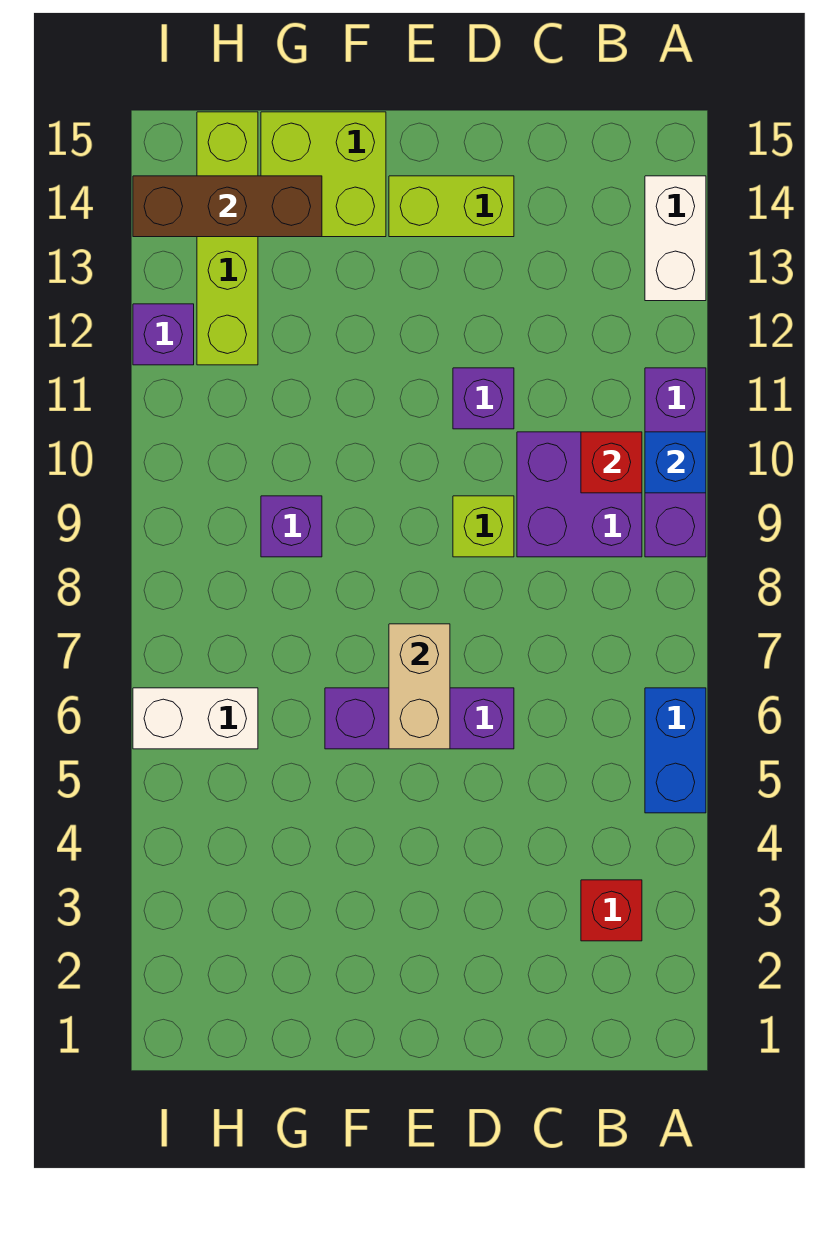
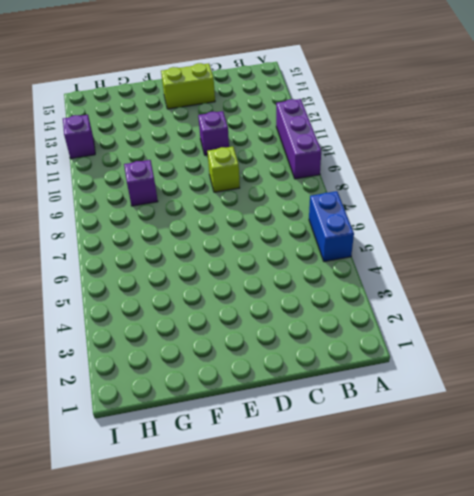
none -> white brick A13:A14 level 1
none -> red brick B3 level 1
none -> purple brick B9:C10 level 1

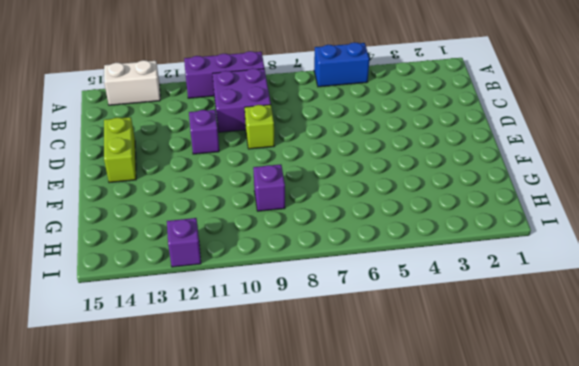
none -> red brick B3 level 1
none -> purple brick D6:F6 level 1
none -> lime brick F14:G15 level 1

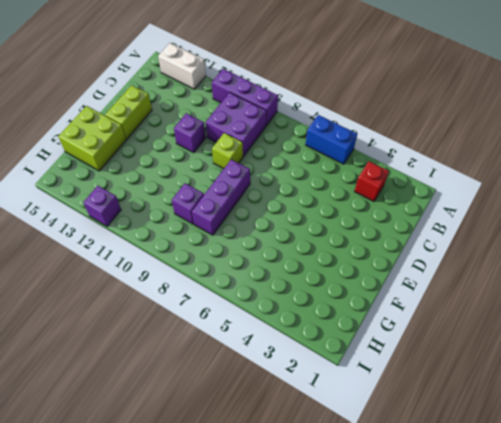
purple brick E8:G8 level 1 -> purple brick D6:F6 level 1
none -> white brick H6:I6 level 1
none -> lime brick H12:H15 level 1
none -> blue brick A10 level 2

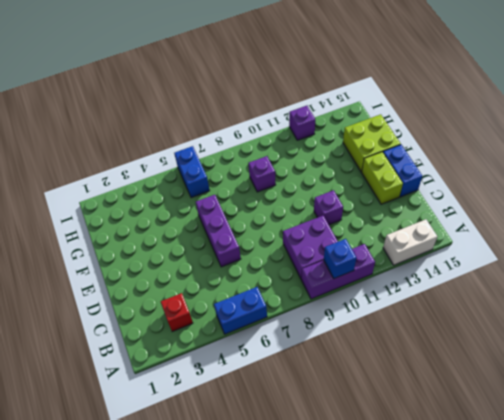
blue brick D15:E15 level 1 -> none
blue brick H6:I6 level 1 -> white brick H6:I6 level 1
none -> lime brick D9 level 1
none -> lime brick H12:H15 level 1
none -> red brick B10 level 2

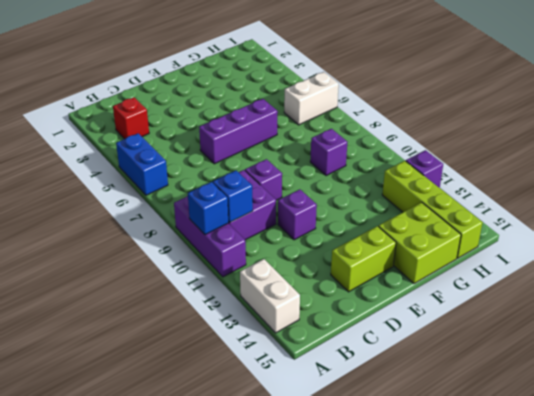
blue brick B10 level 2 -> red brick B10 level 2
purple brick D9 level 1 -> lime brick D9 level 1
none -> tan brick E6:E7 level 2
none -> brown brick G14:I14 level 2

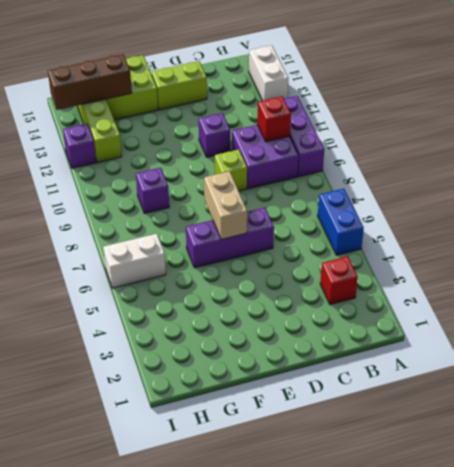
none -> blue brick A10 level 2

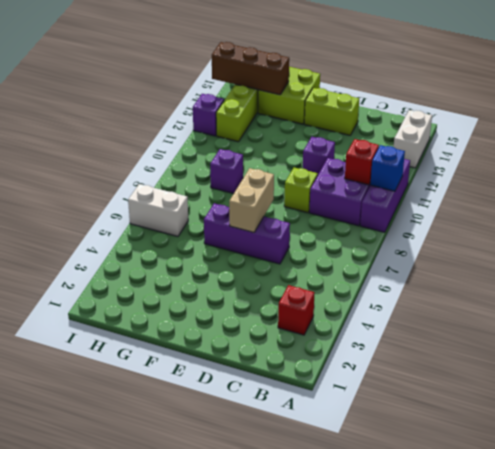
none -> blue brick A5:A6 level 1

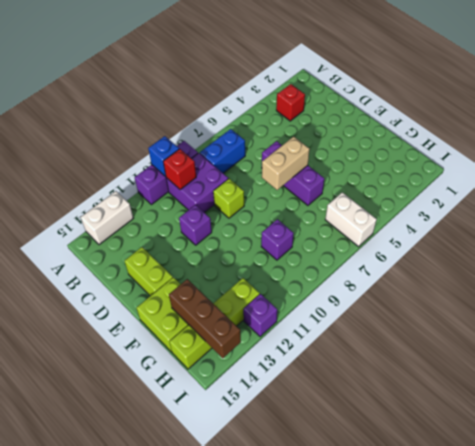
blue brick B7:B8 level 1 -> blue brick A5:A6 level 1

